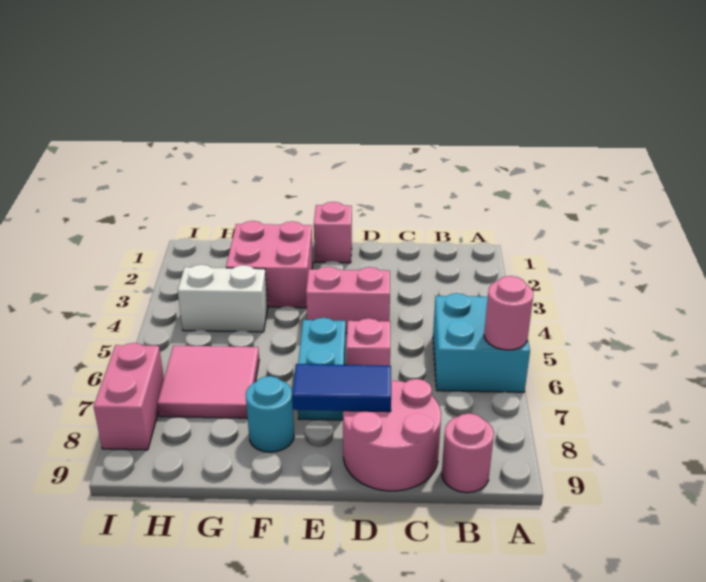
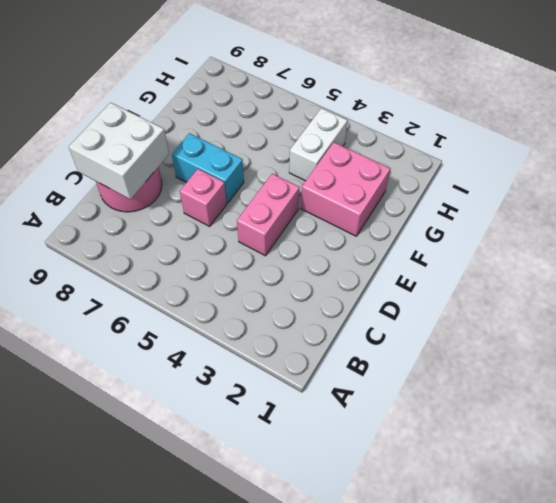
white brick C8:D9 level 2 -> blue tile D8:E8 level 2
none -> cyan brick A5:B6 level 1
none -> pink round brick B9 level 1
none -> pink brick E1 level 1

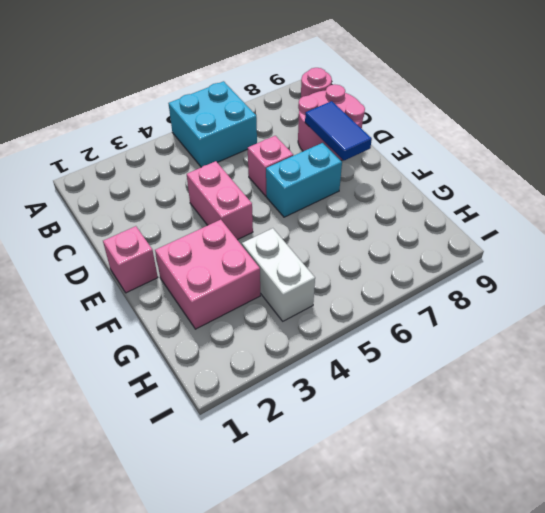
none -> cyan round brick F8 level 1
none -> pink tile G6:H7 level 1
none -> pink brick I7:I8 level 1

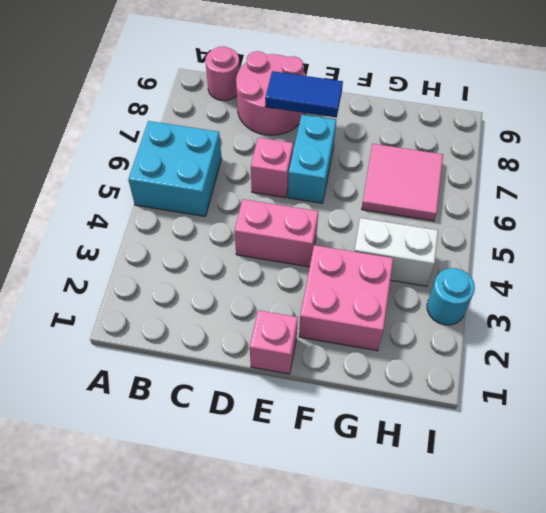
cyan round brick I3 level 1 -> cyan round brick F8 level 1
none -> pink brick I7:I8 level 1
none -> pink round brick A6 level 2

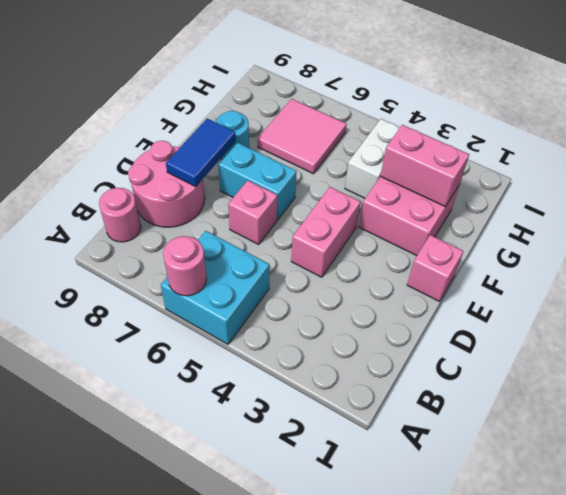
pink brick G2:G3 level 2 -> pink brick I7:I8 level 1

